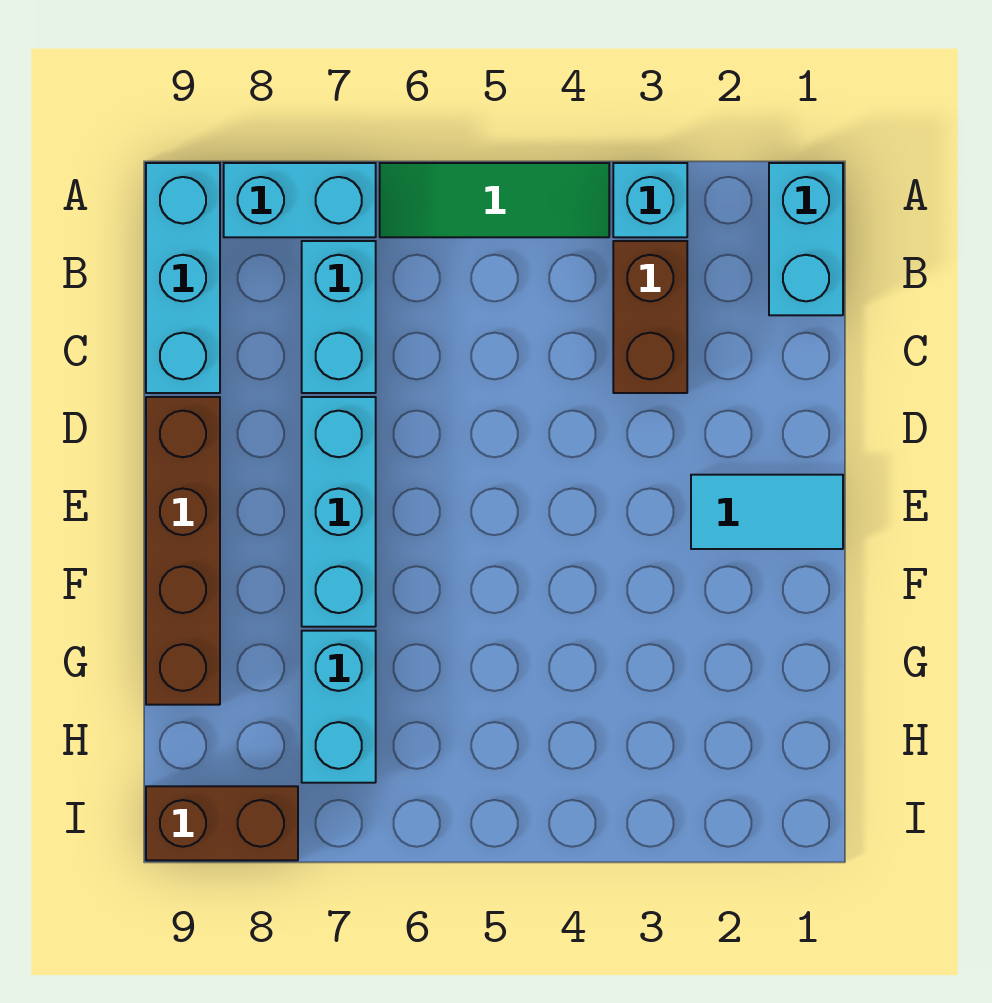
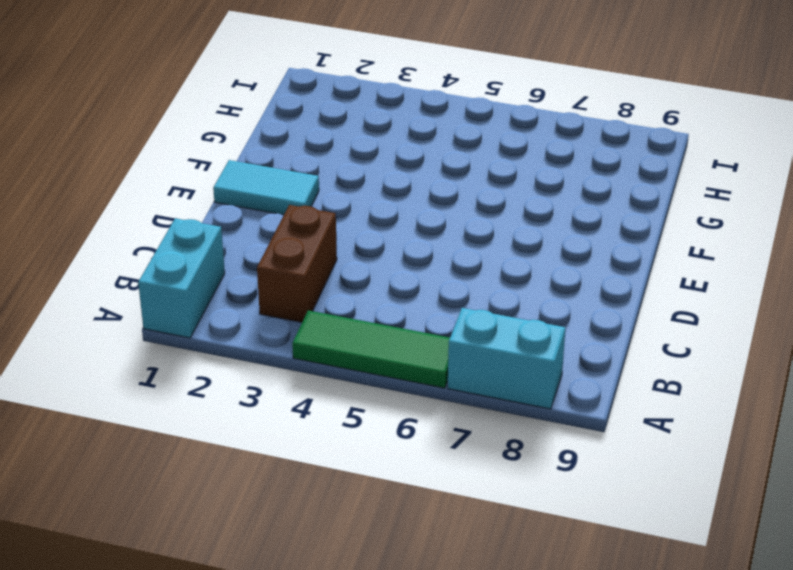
none -> cyan brick A3 level 1
none -> cyan brick A9:C9 level 1
none -> cyan brick B7:C7 level 1

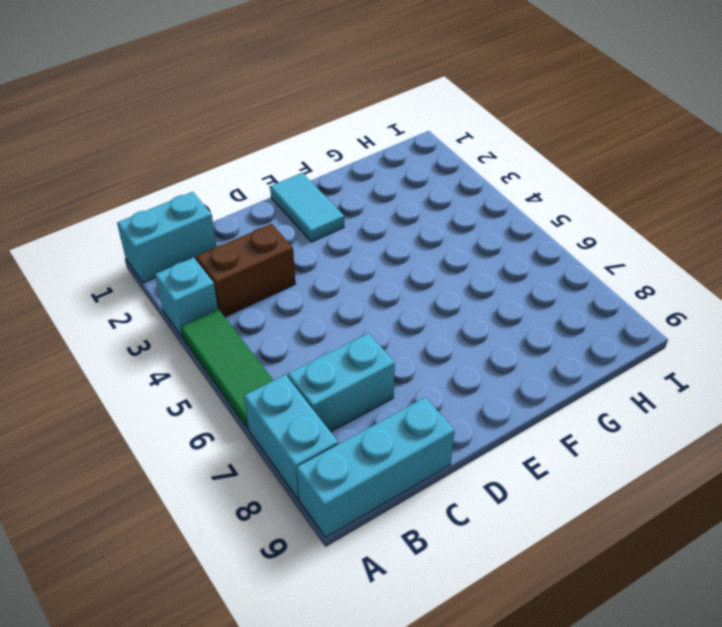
none -> cyan brick D7:F7 level 1
none -> brown brick D9:G9 level 1
none -> cyan brick G7:H7 level 1

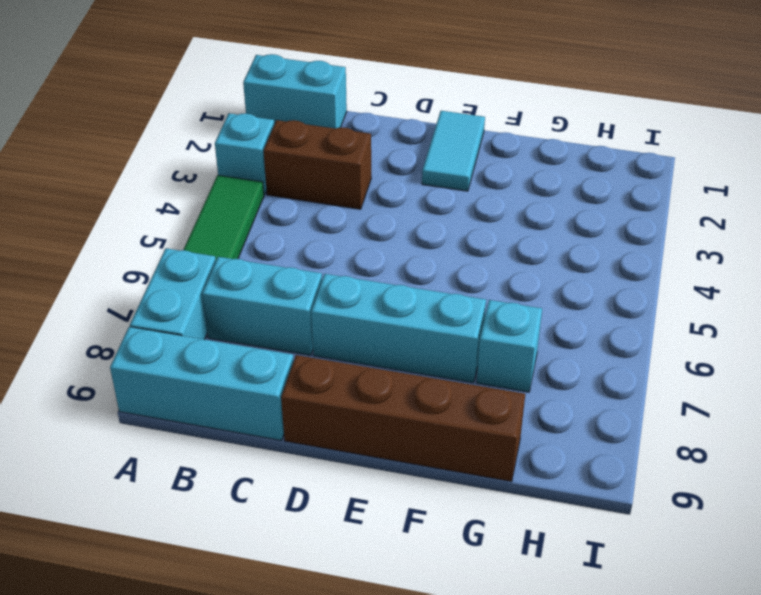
cyan brick G7 level 1 -> cyan brick G7:H7 level 1
none -> brown brick I8:I9 level 1

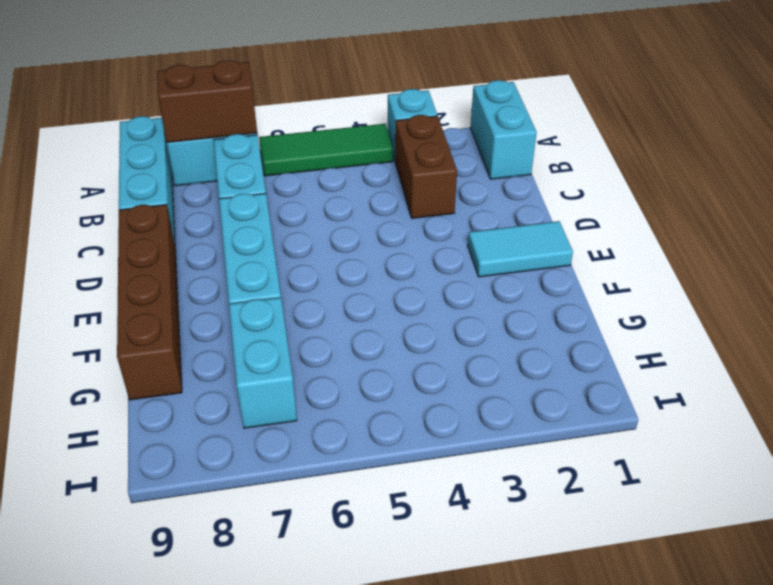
brown brick A7:A8 level 2 -> brown brick I8:I9 level 1

